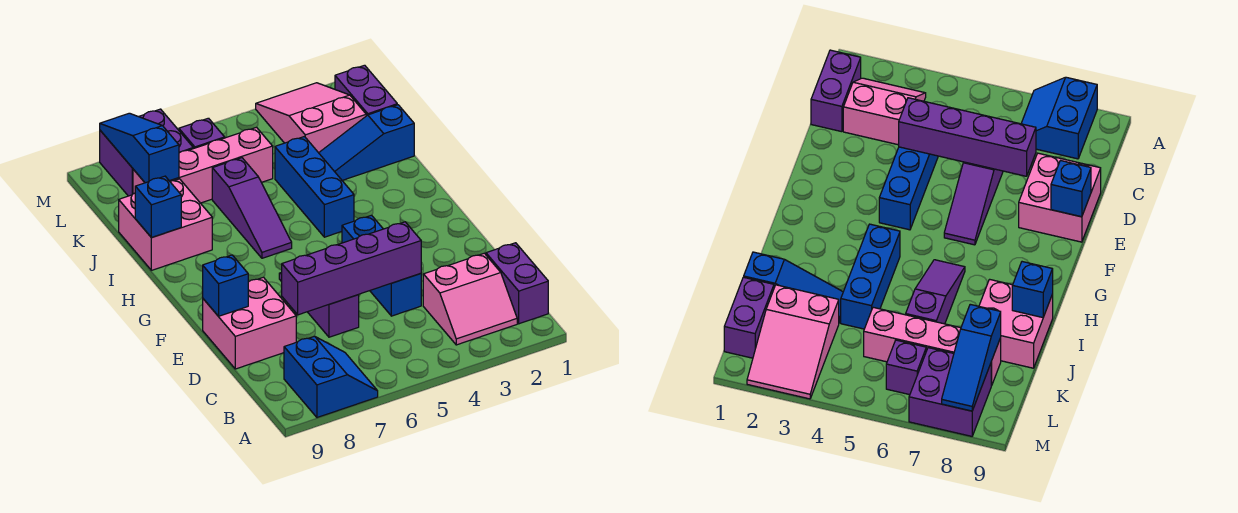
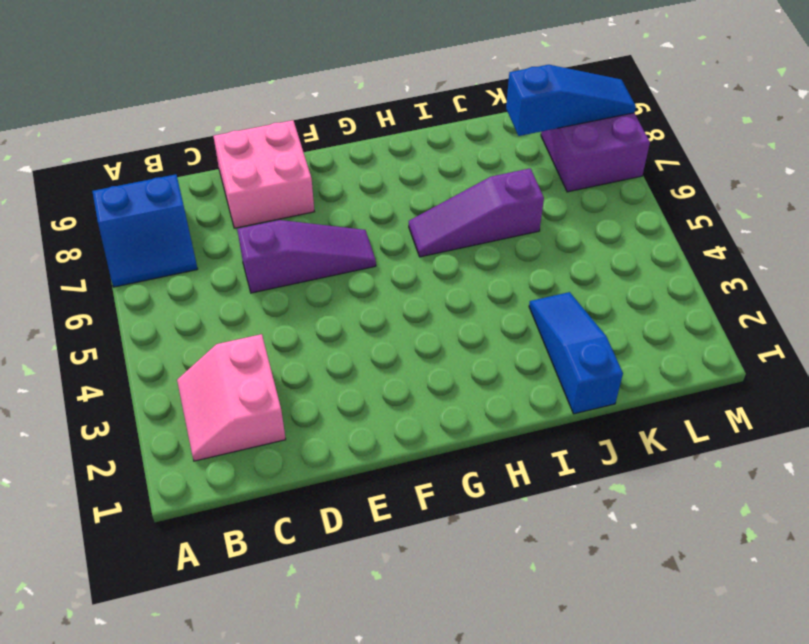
none -> purple brick B1:C1 level 1
none -> blue brick D4:F4 level 1
none -> blue brick H4:J4 level 1

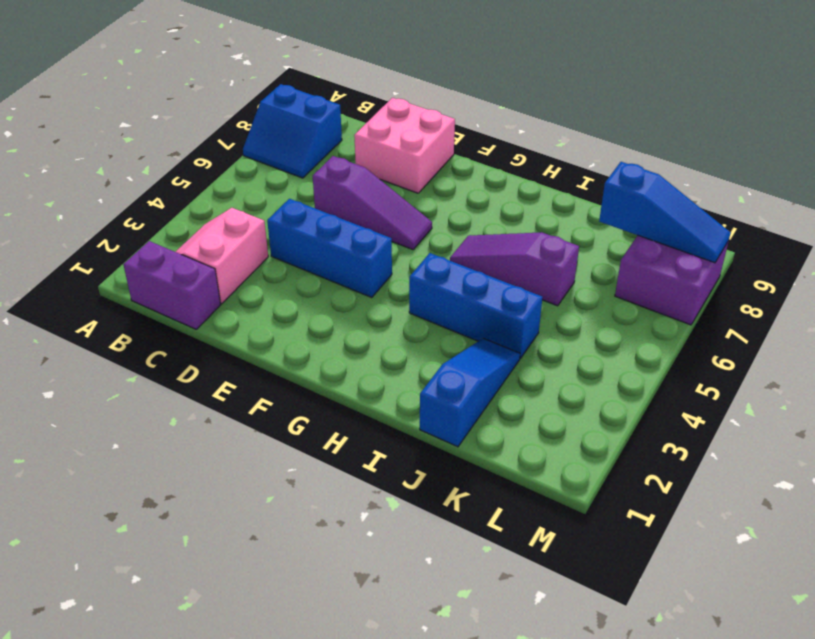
none -> pink brick I8:J9 level 1
none -> purple brick K1:L1 level 1
none -> pink slope K2:M3 level 1 top K

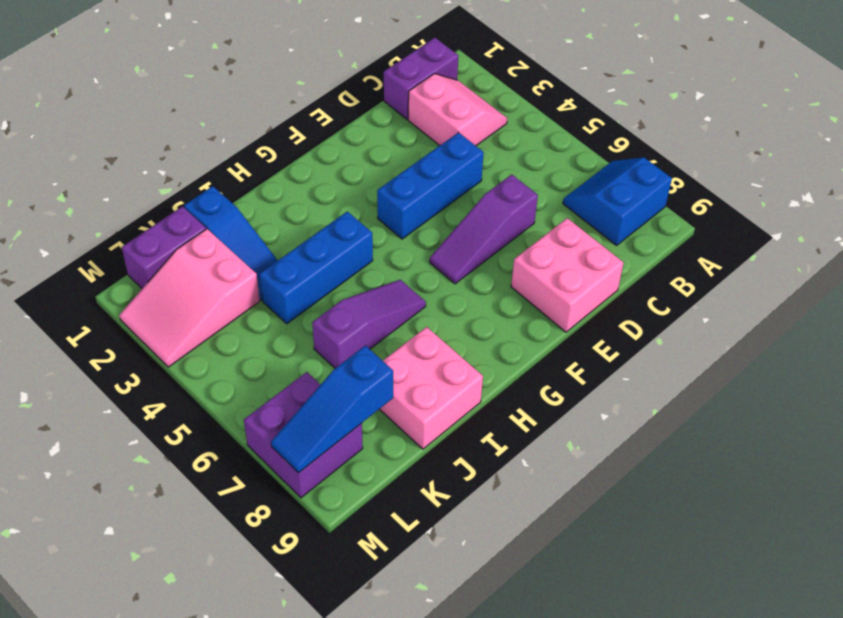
none -> pink brick K5:K8 level 1
none -> purple brick L6 level 1
none -> purple brick D4:D7 level 2

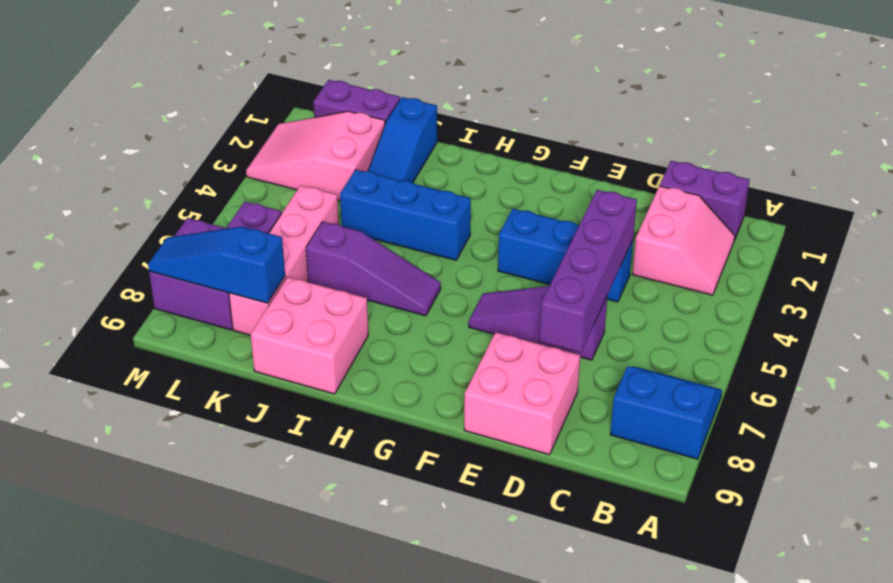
none -> blue brick E9 level 2
none -> blue brick I9 level 2

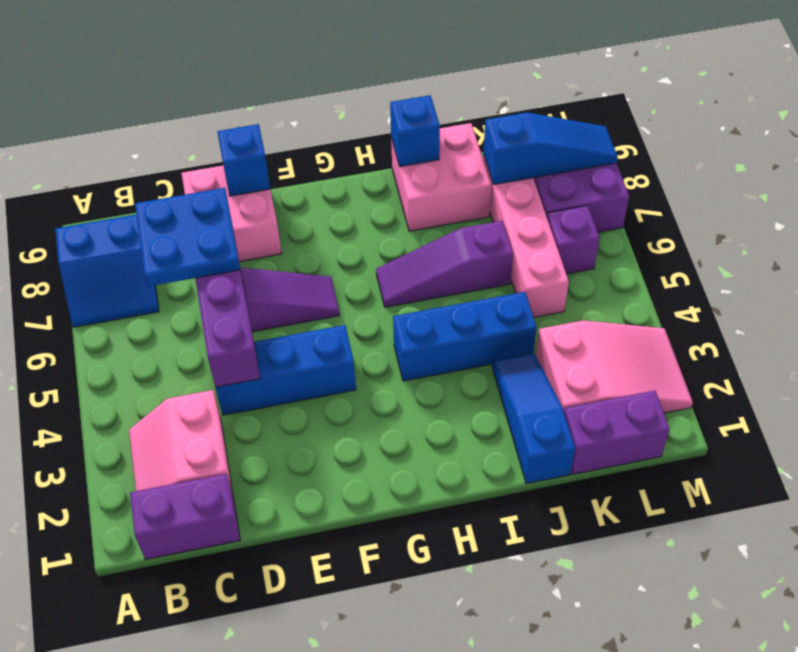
blue plate C6:D7 level 3 -> none

